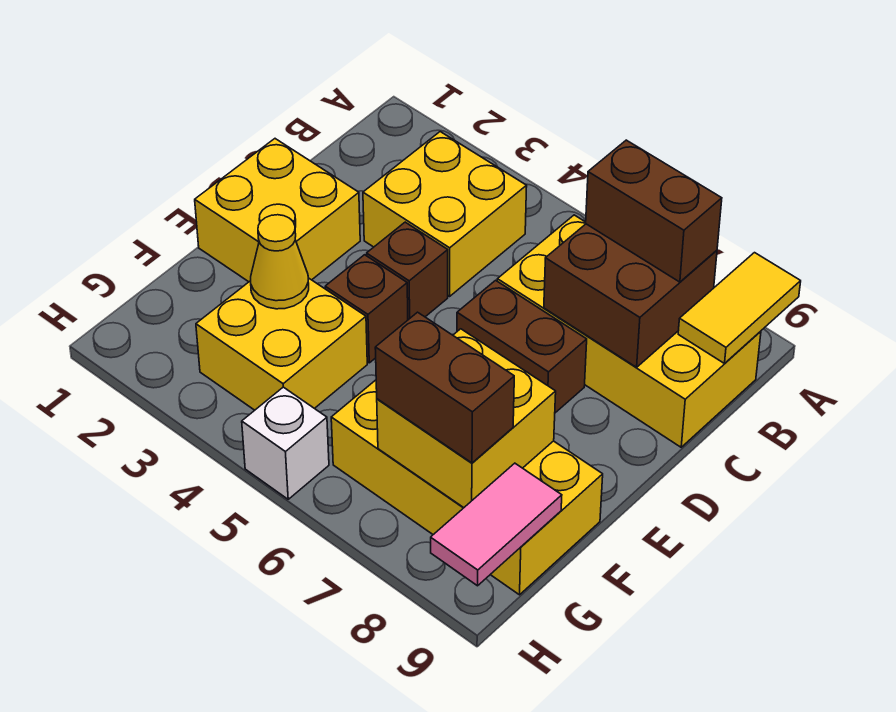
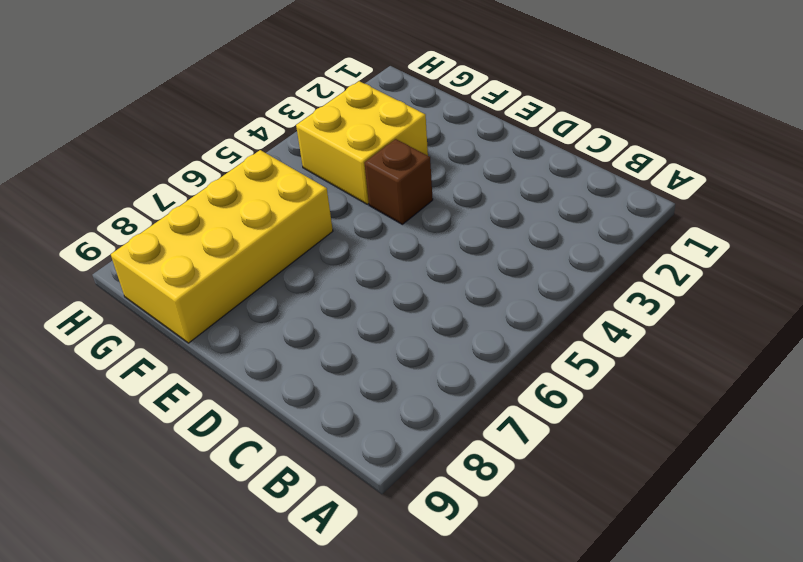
none -> yellow brick B3:C4 level 1
none -> yellow brick B6:C9 level 1
none -> yellow brick D1:E2 level 1

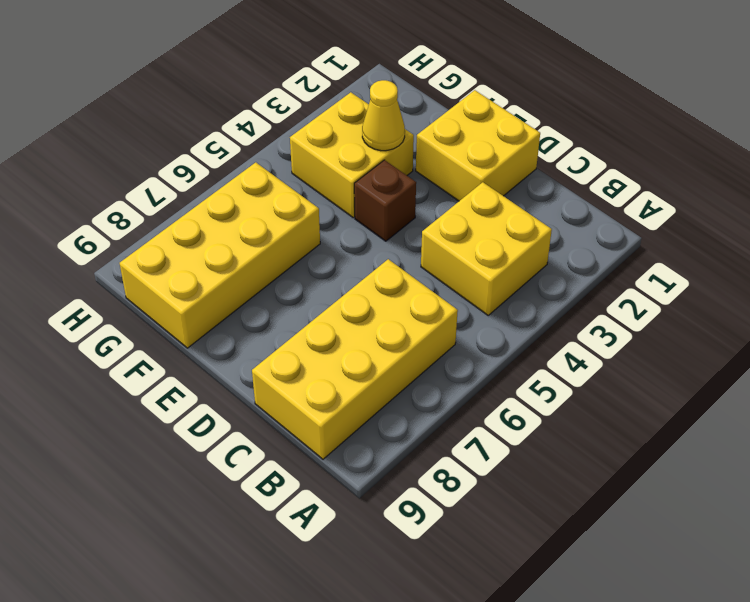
none -> brown brick D4 level 1
none -> brown brick D6:D7 level 1
none -> white brick H5 level 1

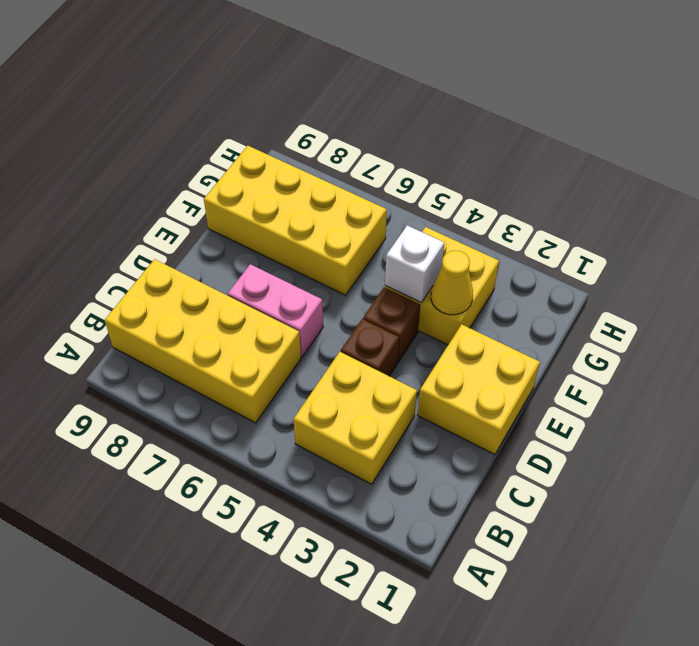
pink brick D6:D7 level 1 -> brown brick D6:D7 level 1
white brick F4 level 2 -> white brick H5 level 1
none -> yellow tile A9:B9 level 2
none -> brown brick B7:C8 level 2
none -> yellow brick F7:G8 level 2

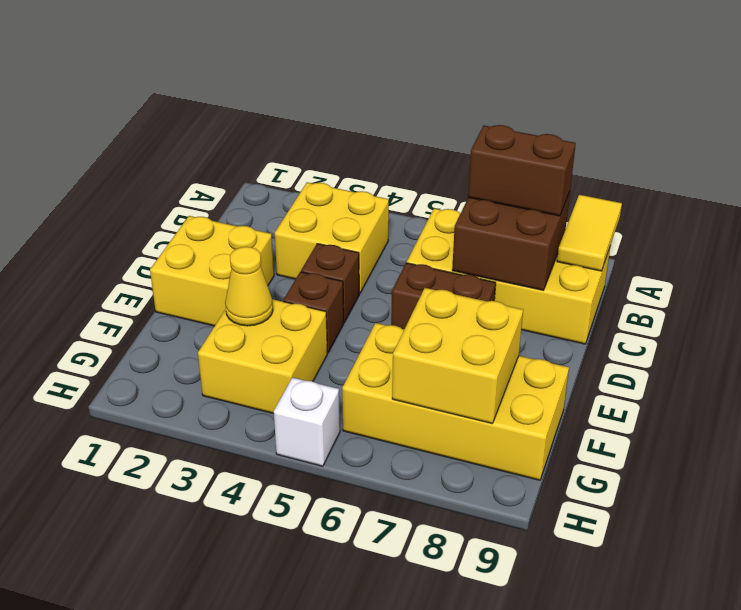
none -> pink tile G9:H9 level 2
none -> brown brick G7:G8 level 3

